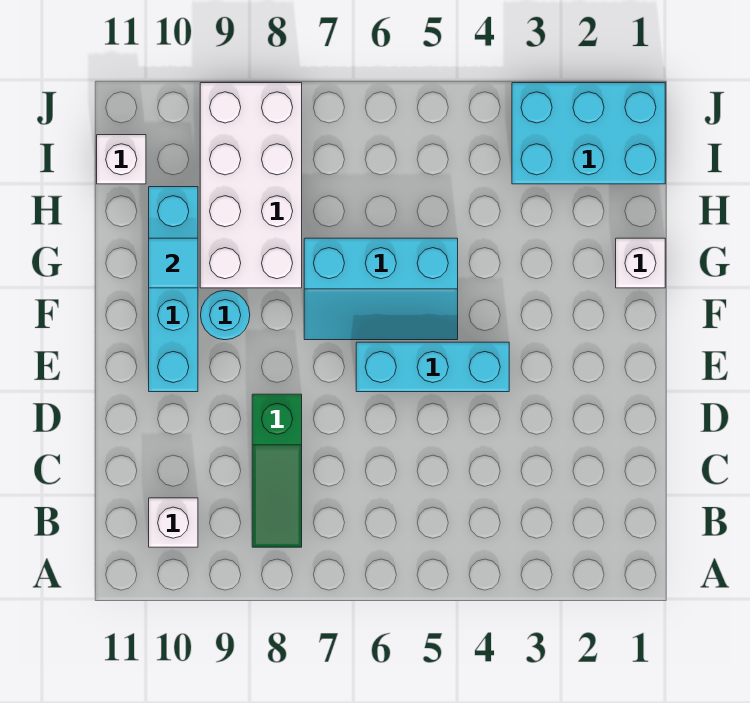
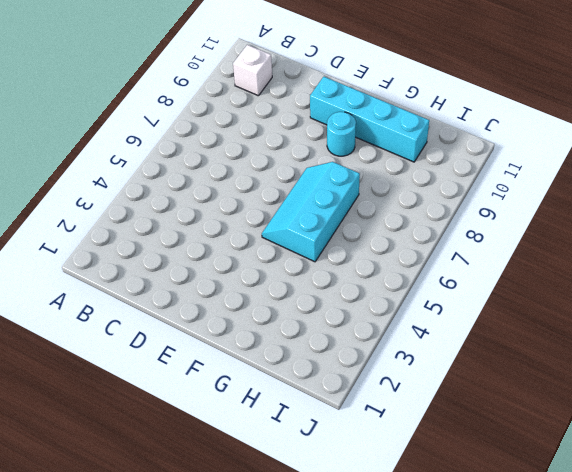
none -> green slope B8:D8 level 1 top D
none -> cyan brick E4:E6 level 1

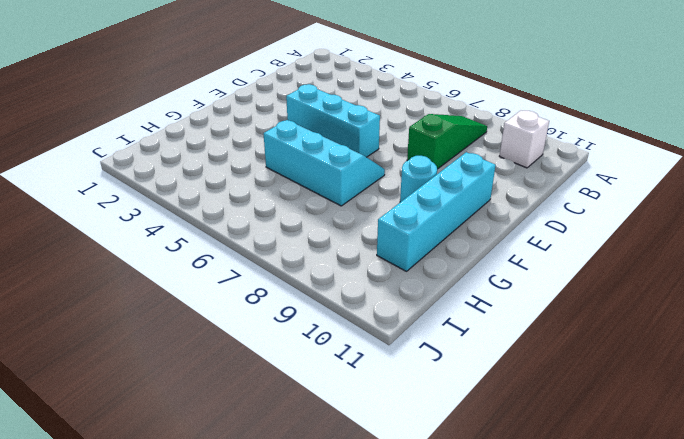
none -> white brick G1 level 1
none -> white brick G8:J9 level 1

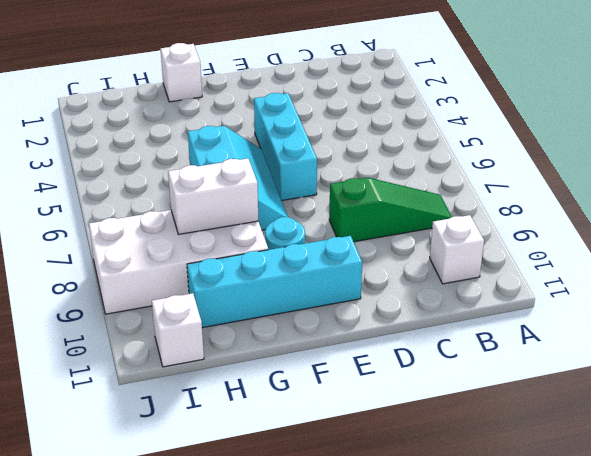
white brick G8:H8 level 2 -> none
none -> cyan brick I1:J3 level 1
none -> cyan tile G10 level 2

